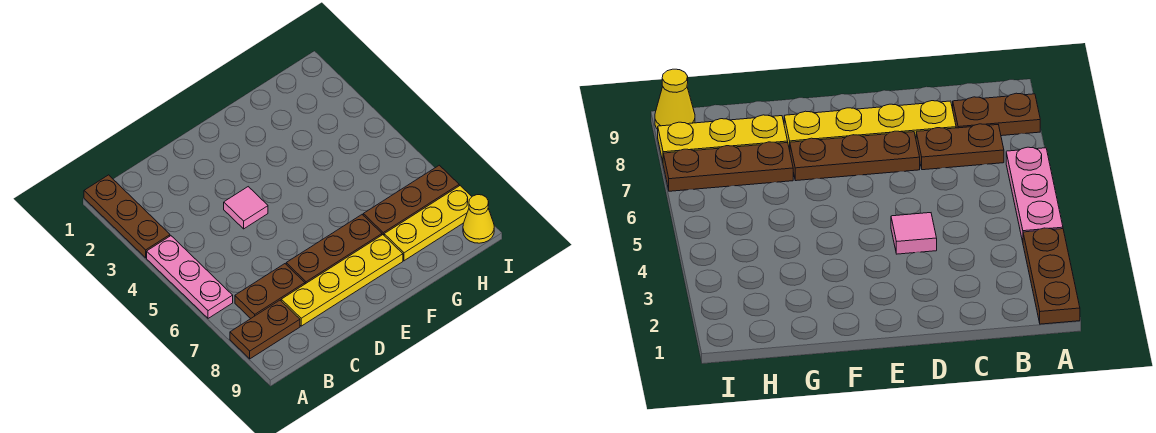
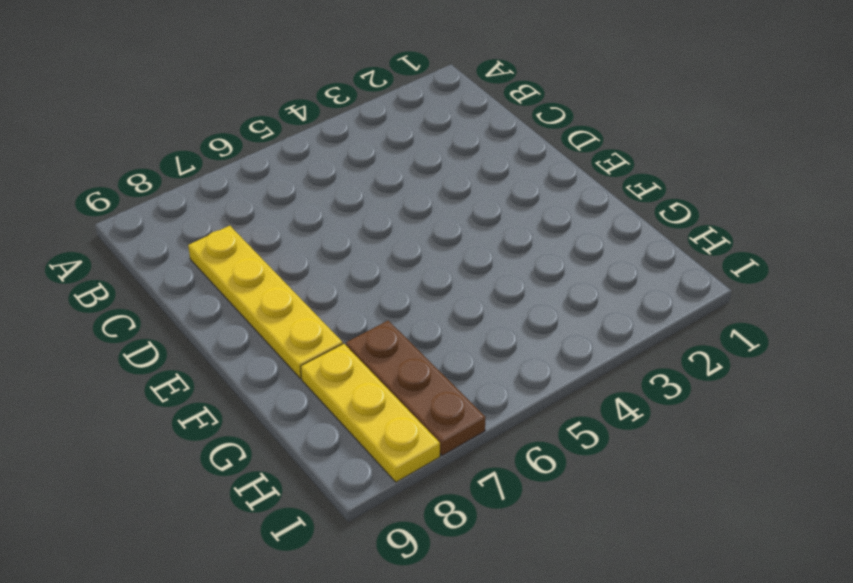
none -> brown plate A1:A3 level 1
none -> pink plate A4:A6 level 1

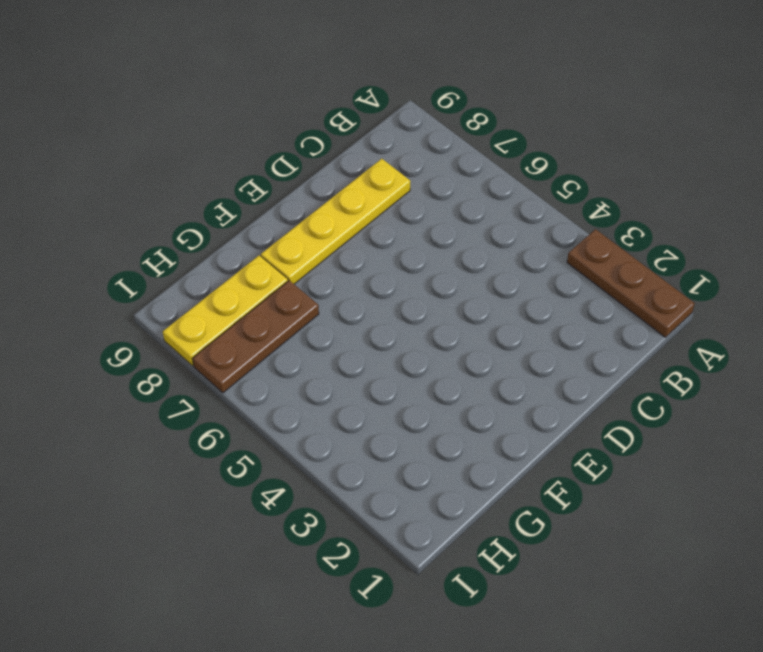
none -> pink plate A4:A6 level 1
none -> brown plate A8:B8 level 1

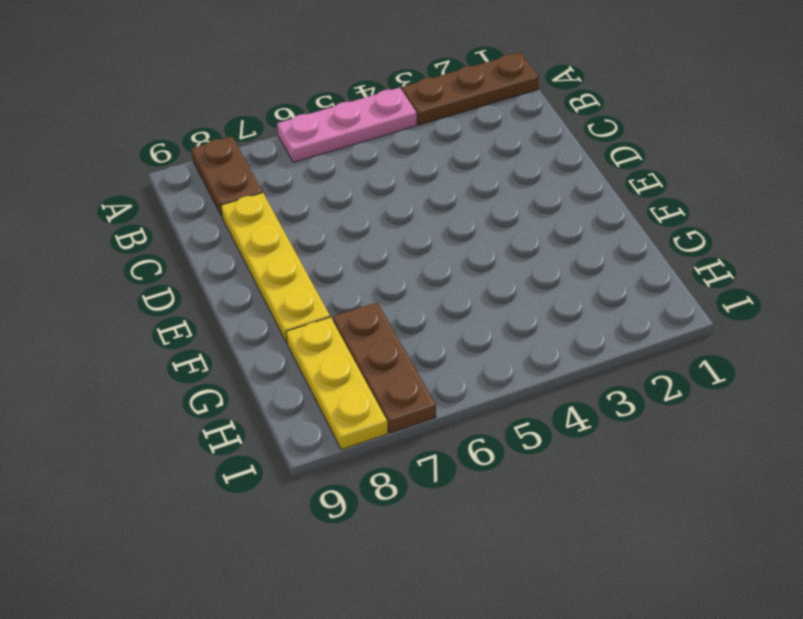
none -> brown plate B7:C7 level 1
none -> pink tile D4 level 1

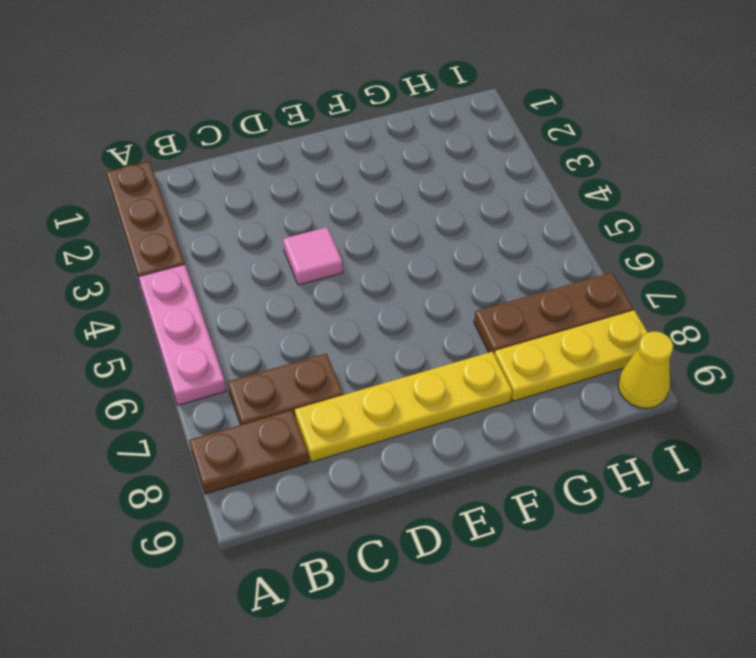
none -> brown plate D7:F7 level 1

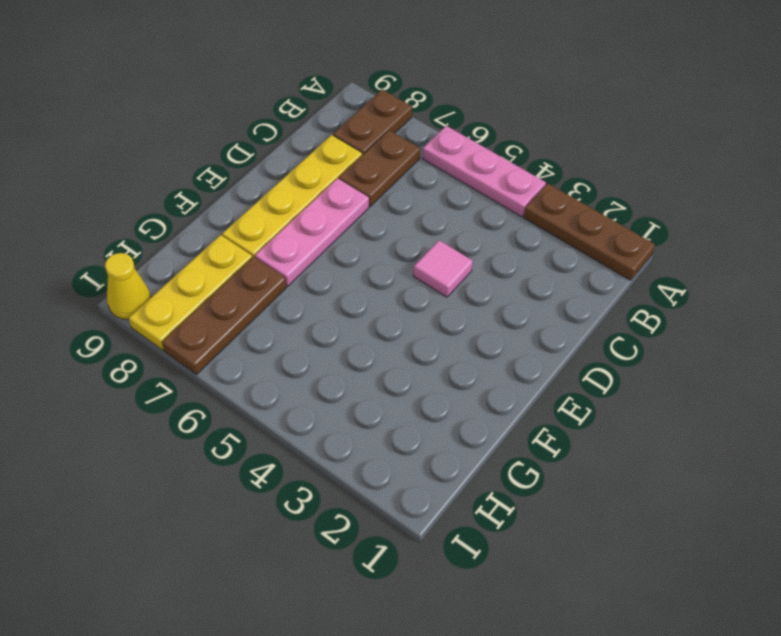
pink plate D7:F7 level 1 -> brown plate D7:F7 level 1

